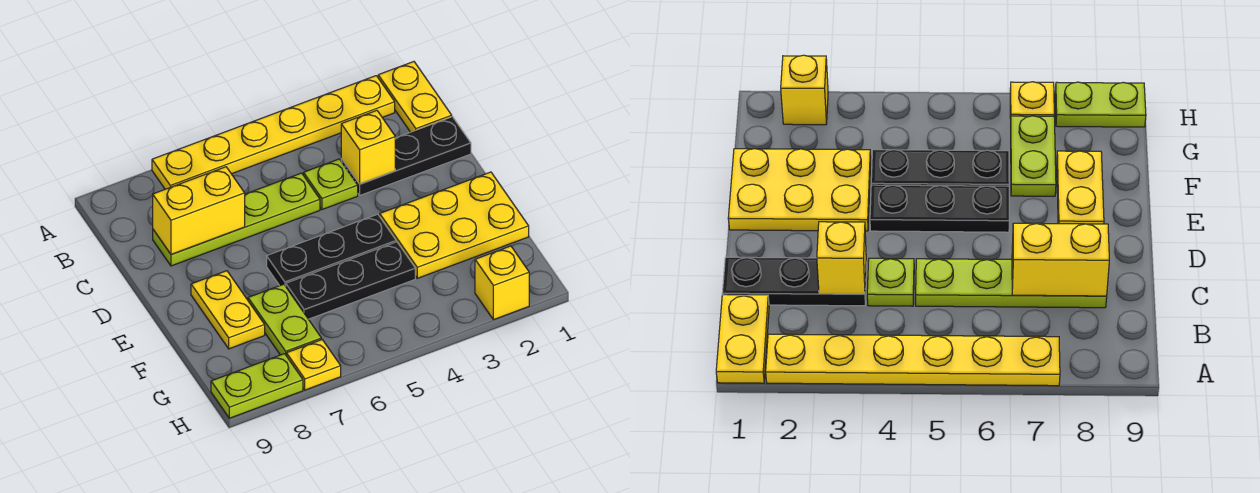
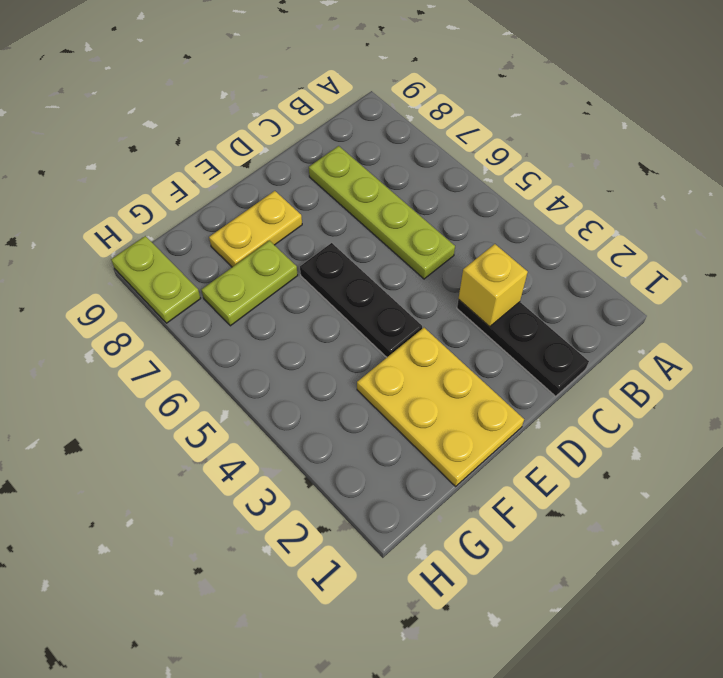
none -> yellow plate A1:B1 level 1
none -> yellow plate A2:A7 level 1
none -> lime plate C4 level 1

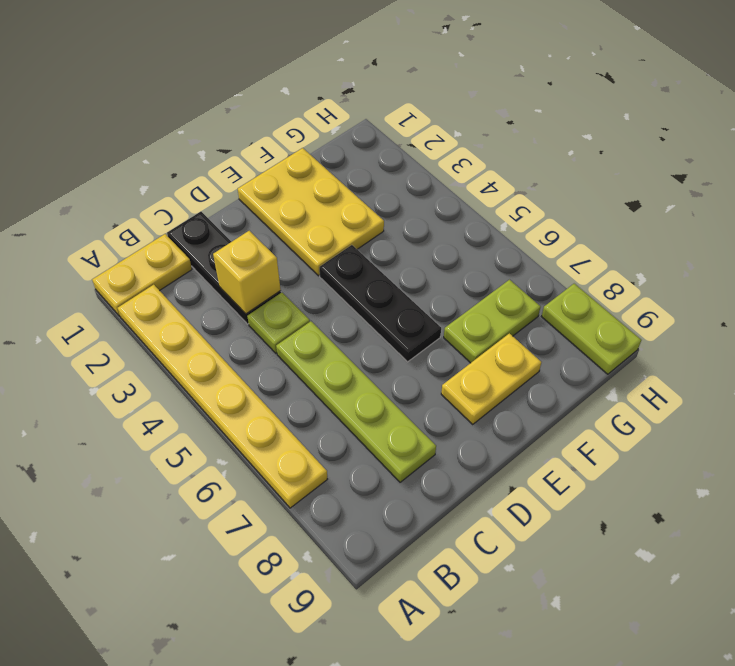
none -> black plate F4:F6 level 1
none -> yellow brick H2 level 1
none -> yellow plate H7 level 1

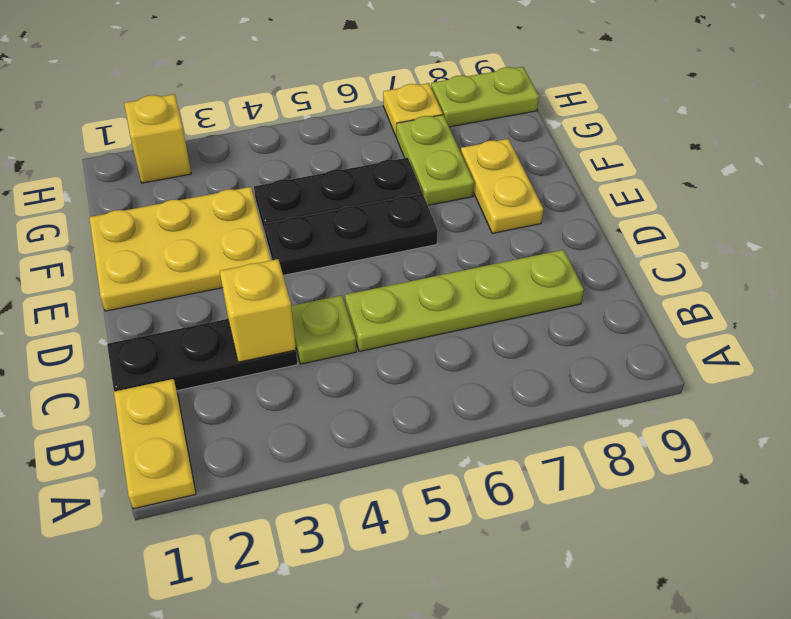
none -> yellow plate A2:A7 level 1
none -> yellow brick C7:C8 level 2

